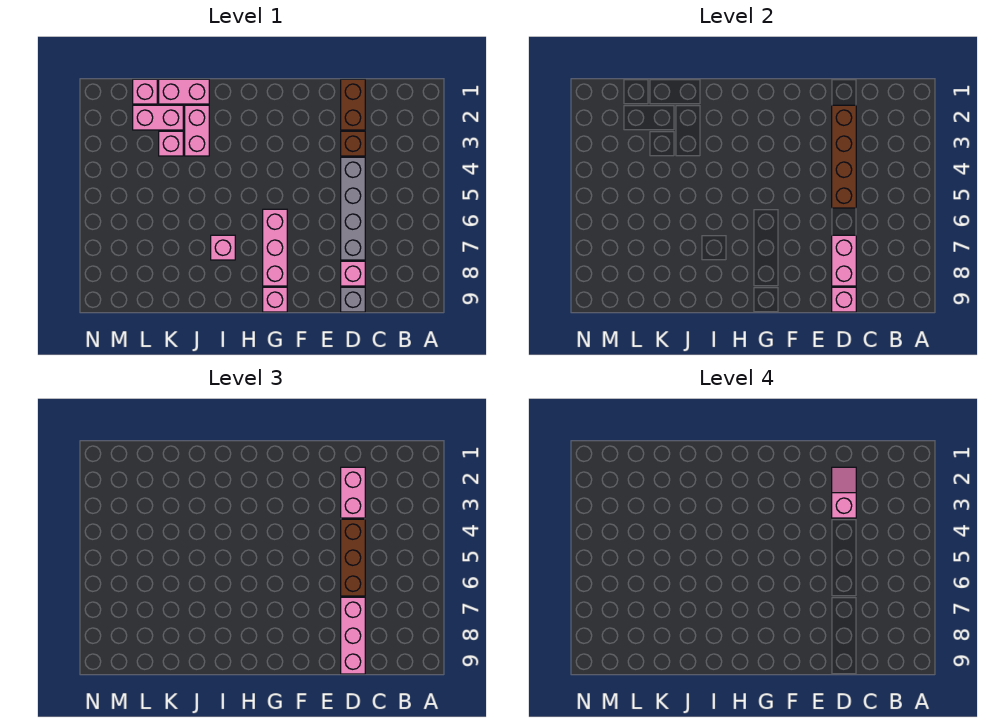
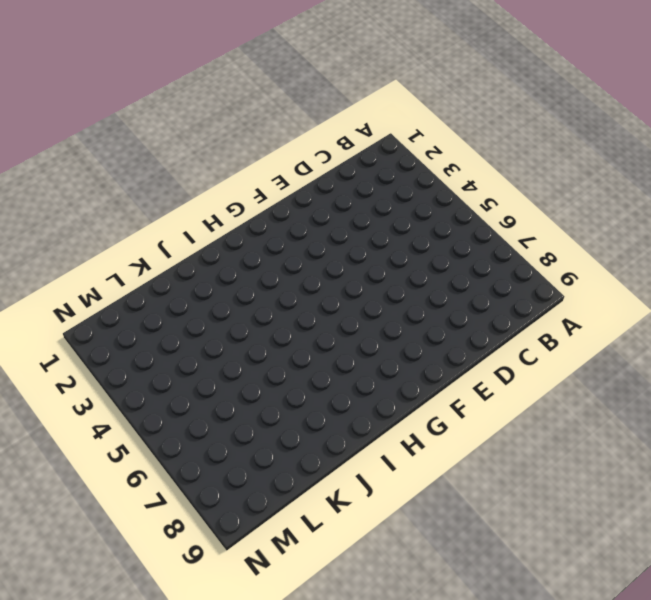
none -> brown brick D1:D2 level 1
none -> brown brick D3 level 1
none -> grey brick D4:D7 level 1

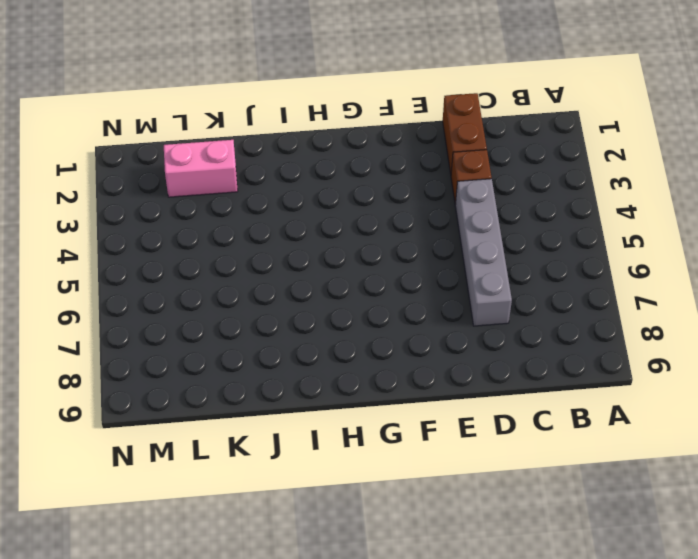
none -> pink brick D8 level 1
none -> grey brick D9 level 1
none -> pink brick G6:G8 level 1

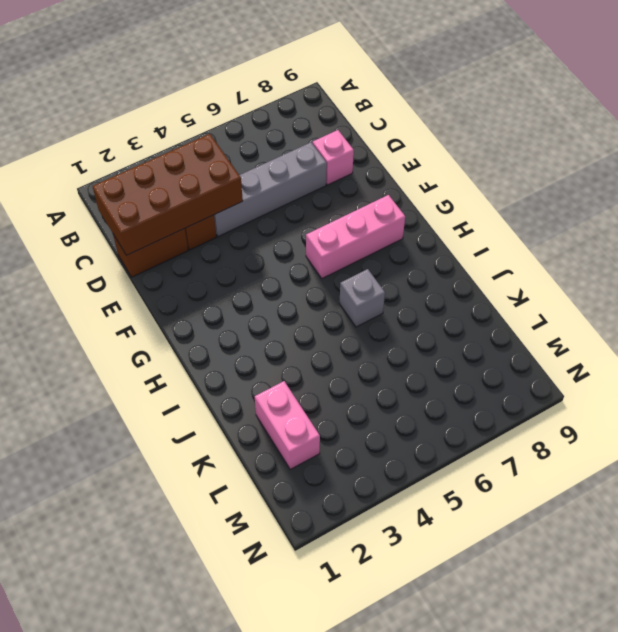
brown brick C1:D4 level 2 -> brown brick D2:D5 level 2
grey brick I6 level 1 -> grey brick D9 level 1
none -> pink brick G9 level 1
none -> pink brick I7 level 1
none -> pink brick J1:K1 level 1

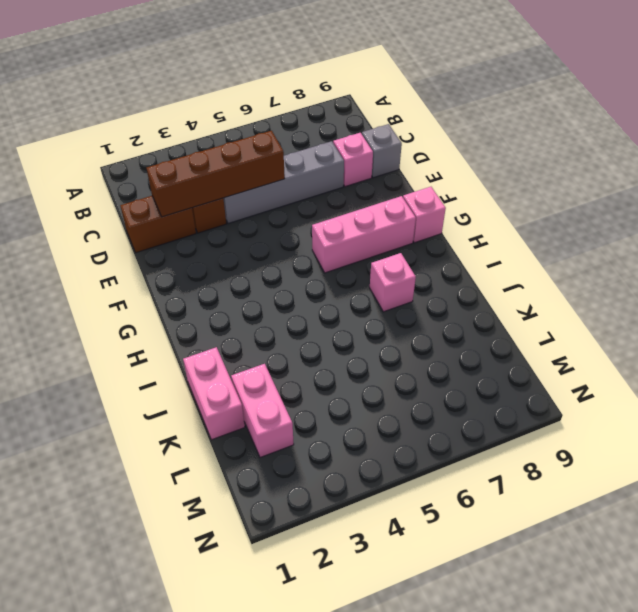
none -> pink brick J2:J3 level 1
none -> pink brick K3 level 1
none -> pink brick L1 level 1

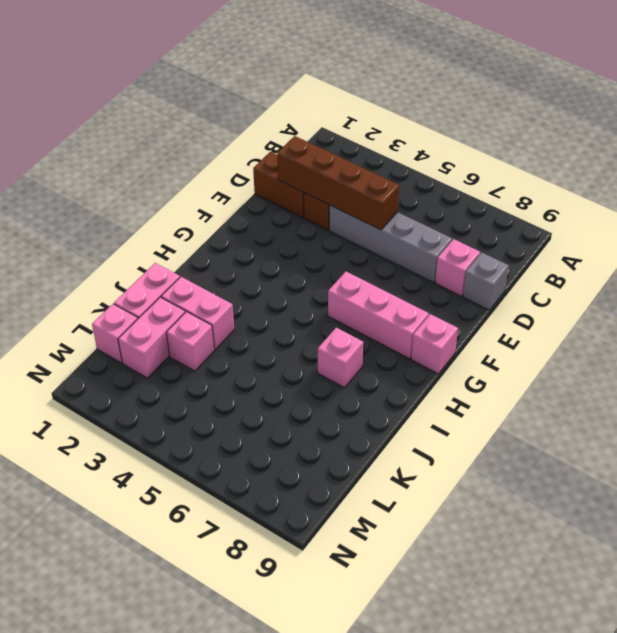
none -> pink brick D7:D8 level 2
none -> pink brick D9 level 2
none -> pink brick D2:D3 level 3

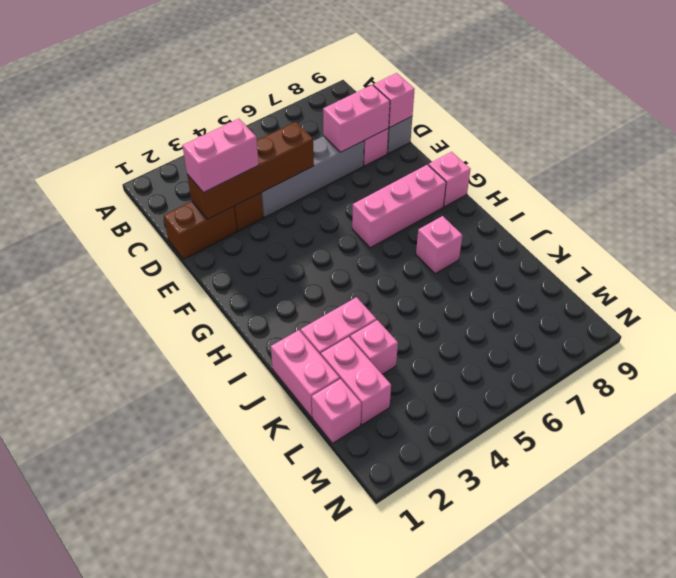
none -> brown brick D4:D6 level 3
none -> pink brick D7:D9 level 3
none -> pink slope D2:D3 level 4 top 3

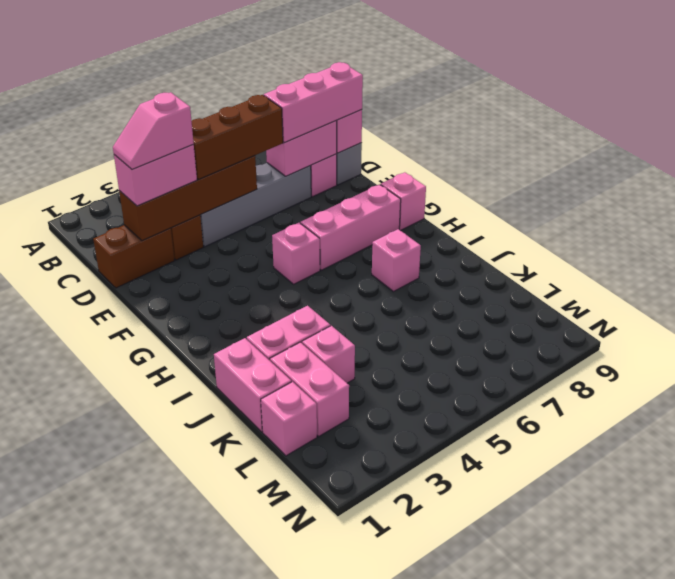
pink brick G5 level 1 -> none

